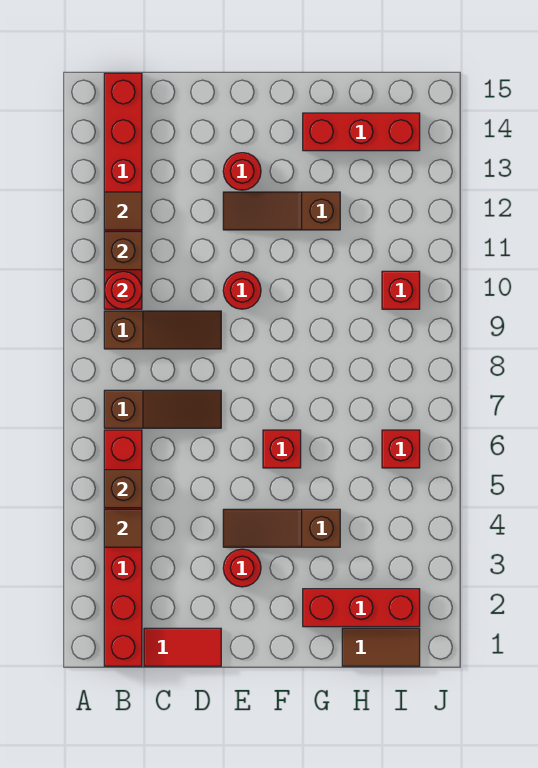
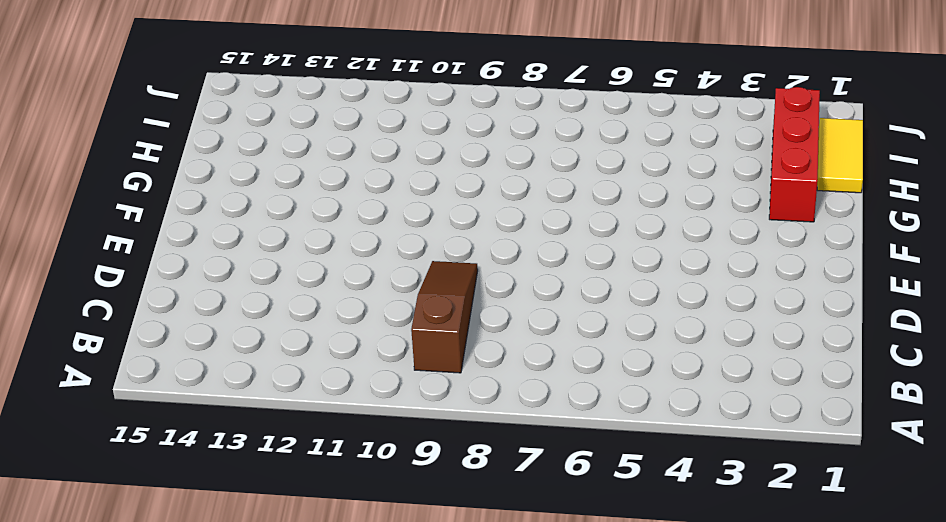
yellow tile H1:I1 level 1 -> brown tile H1:I1 level 1
none -> red brick B1:B6 level 1
none -> brown slope B7:D7 level 1 top B
none -> red brick B10:B15 level 1

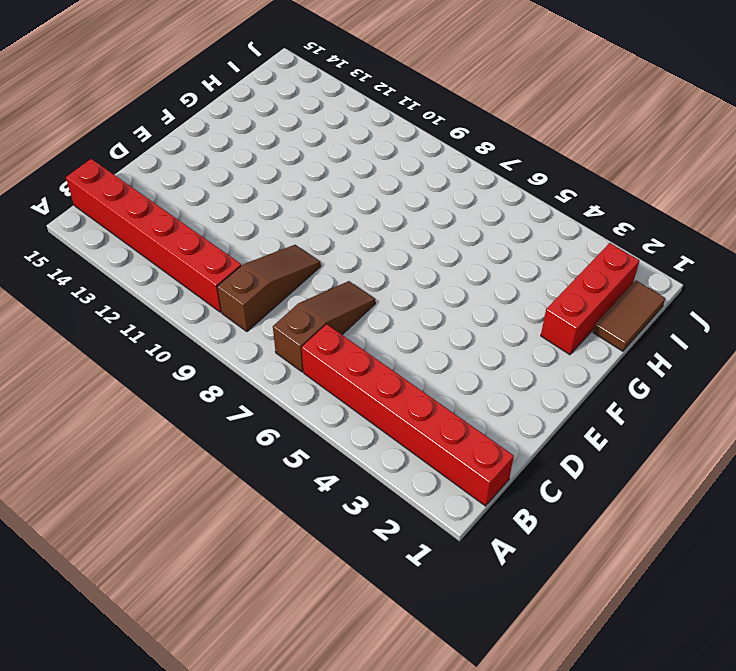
none -> red tile C1:D1 level 1
none -> red round brick E3 level 1
none -> brown slope E4:G4 level 1 top G

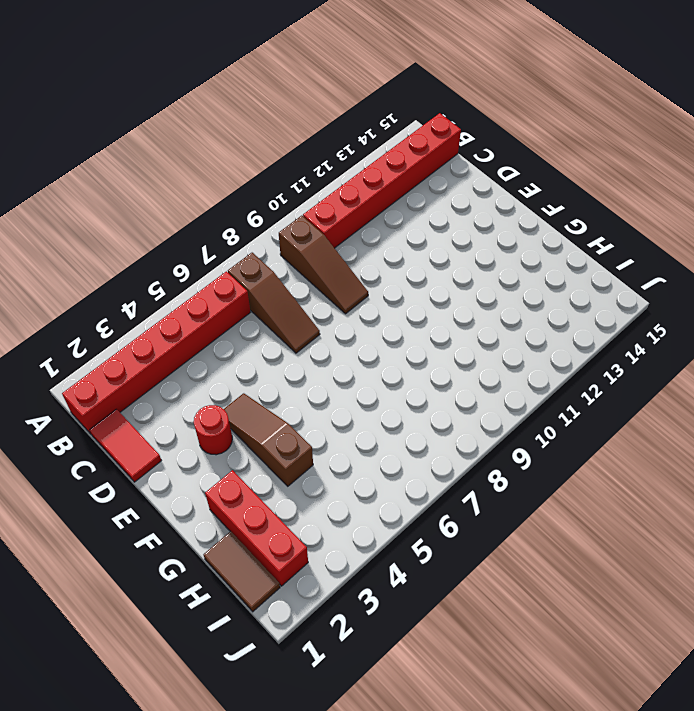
none -> red round brick E10 level 1
none -> brown slope E12:G12 level 1 top G
none -> red round brick E13 level 1

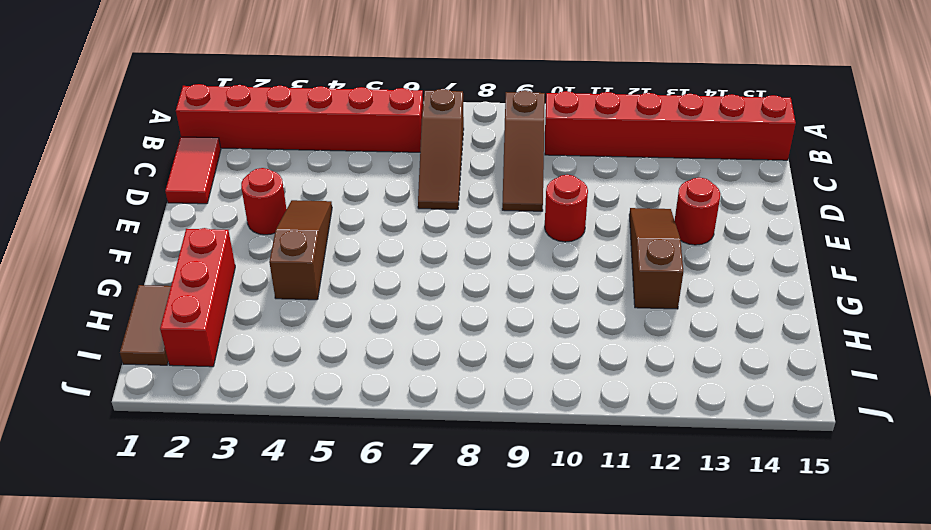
none -> red brick F6 level 1
none -> red brick G14:I14 level 1
none -> red brick I6 level 1

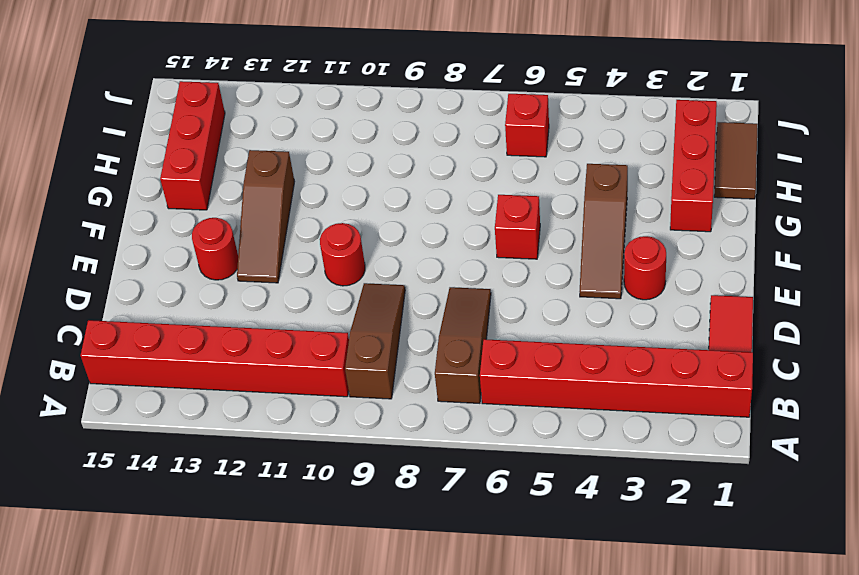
none -> red brick I10 level 1
none -> brown tile B4 level 2
none -> brown brick B5 level 2

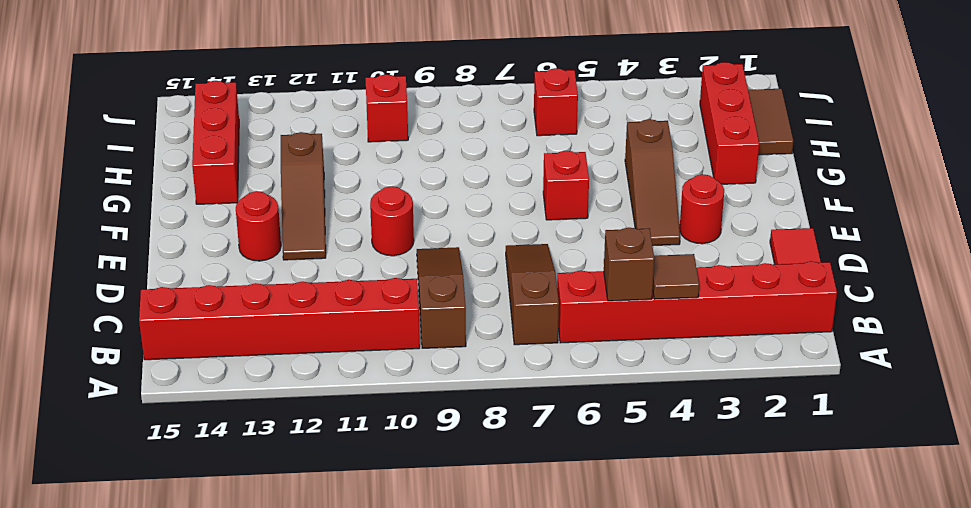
none -> red round brick B10 level 2
none -> brown brick B11 level 2
none -> brown tile B12 level 2

